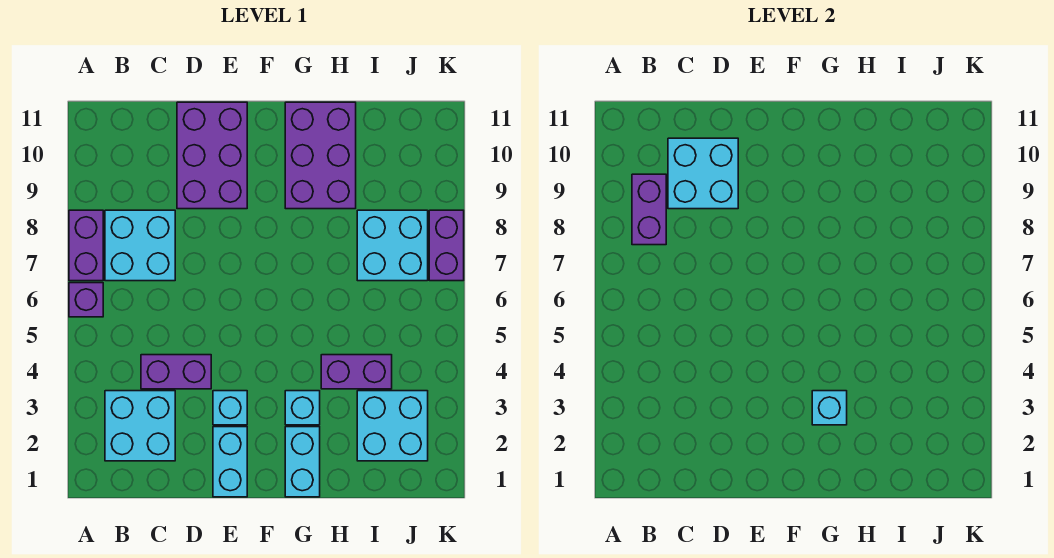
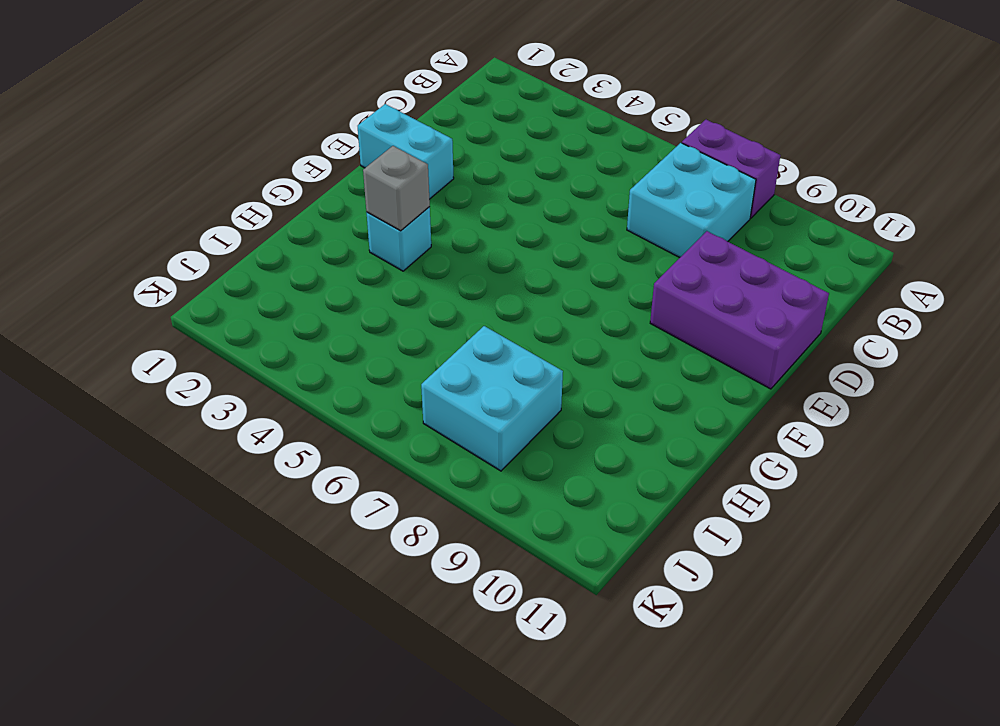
grey brick G3 level 2 -> cyan brick G3 level 2
none -> purple brick A6 level 1
none -> cyan brick B2:C3 level 1
none -> purple brick C4:D4 level 1

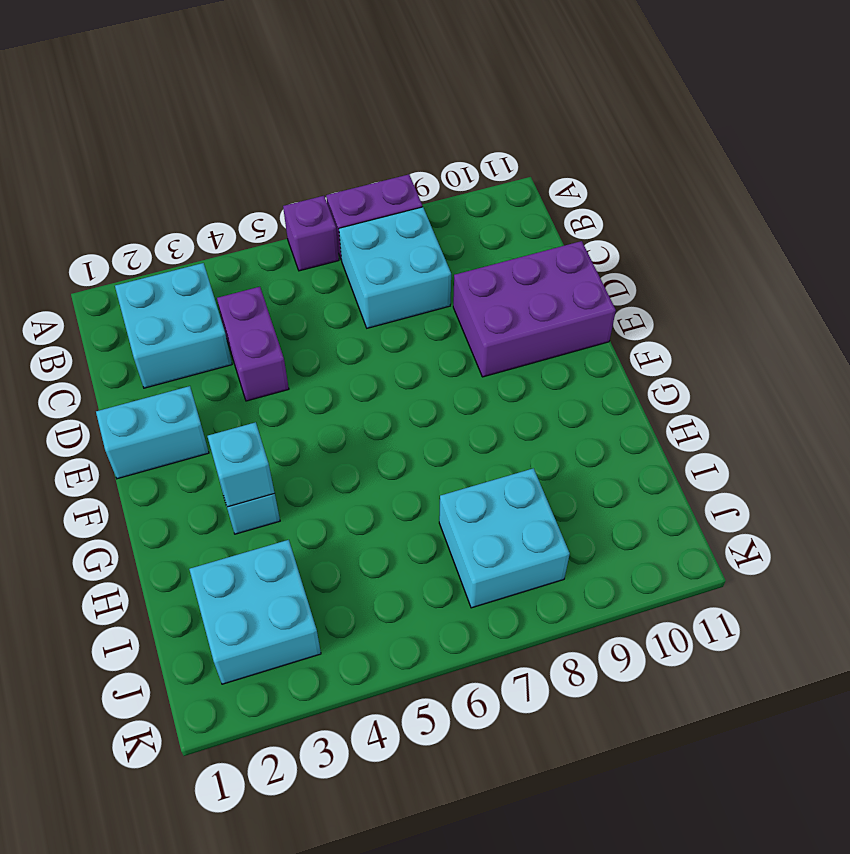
none -> cyan brick E3 level 1
none -> cyan brick G1:G2 level 1
none -> purple brick G9:H11 level 1

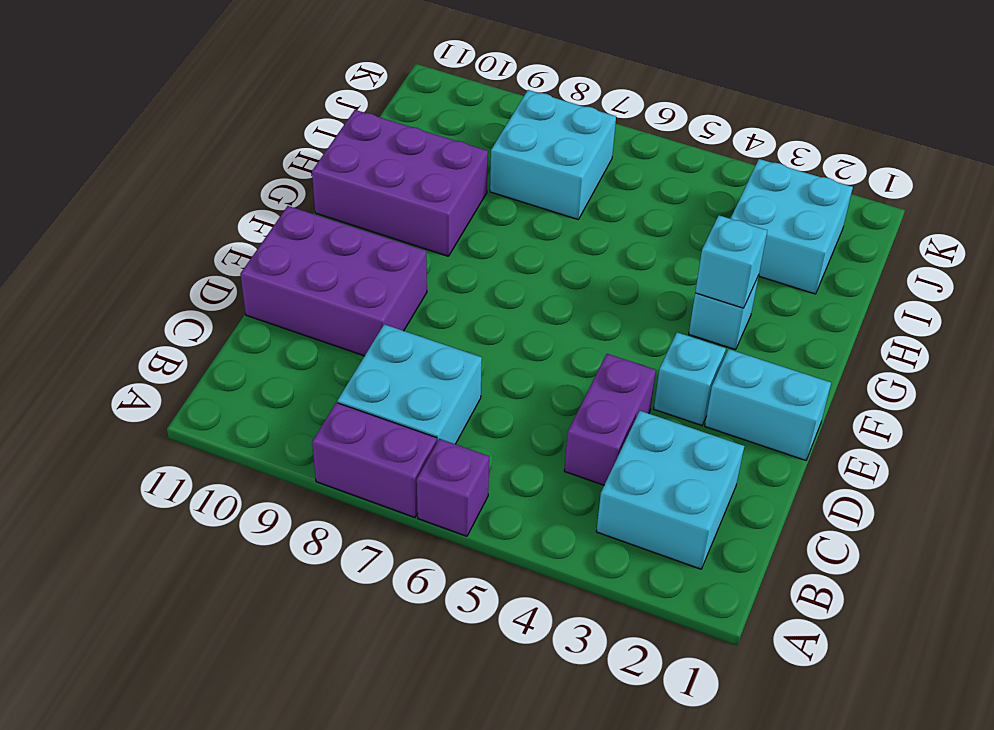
none -> cyan brick G1:G2 level 1
none -> purple brick H4:I4 level 1
none -> purple brick K7:K8 level 1

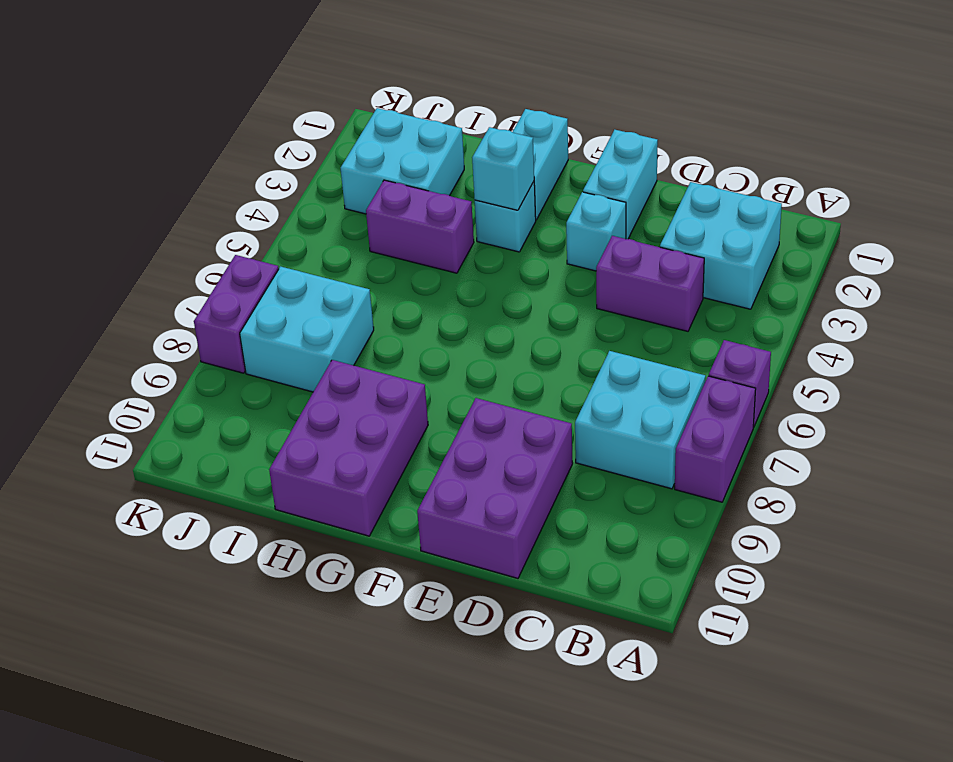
none -> purple brick B8:B9 level 2
none -> cyan brick C9:D10 level 2

